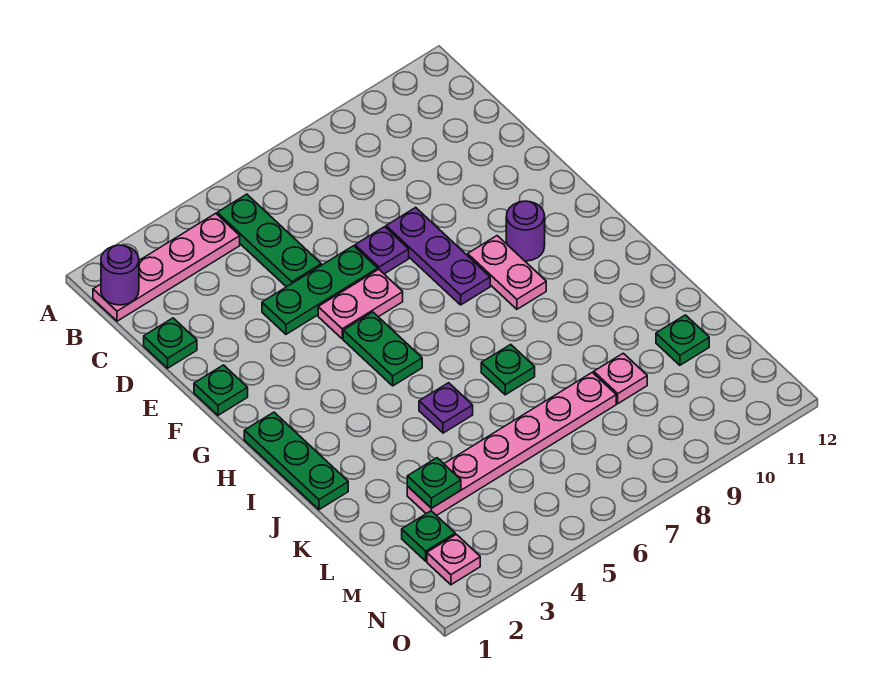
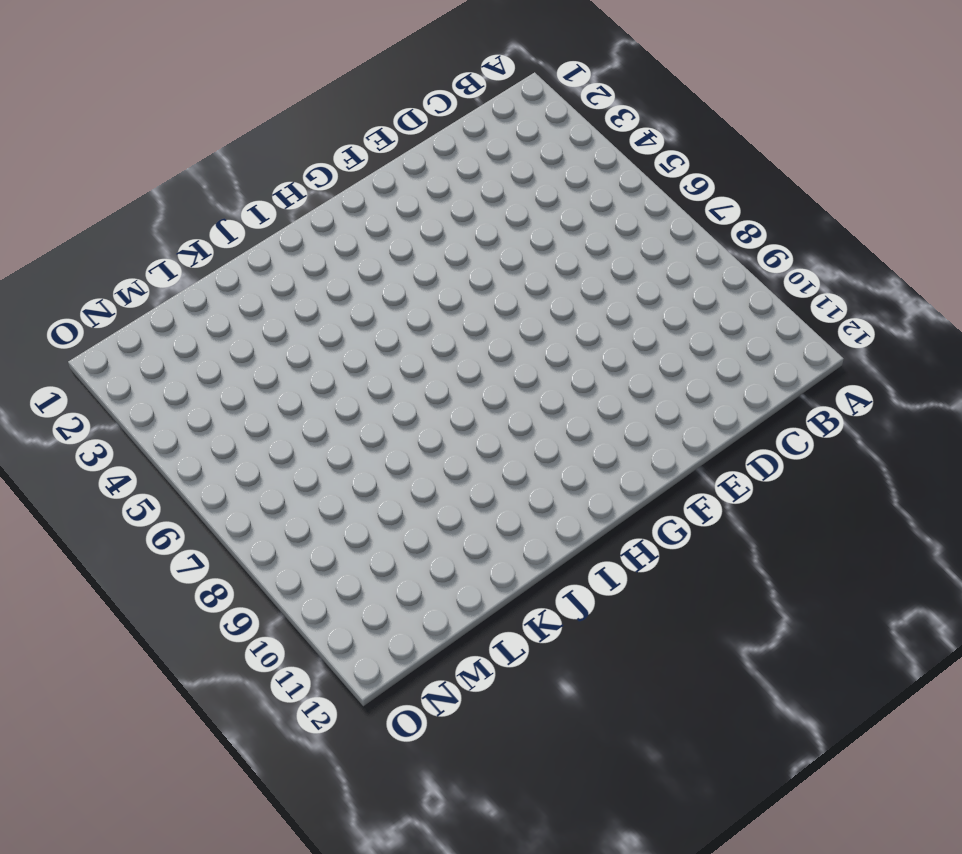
none -> pink plate B1:B4 level 1
none -> green plate B5:D5 level 1
none -> green plate D1 level 1

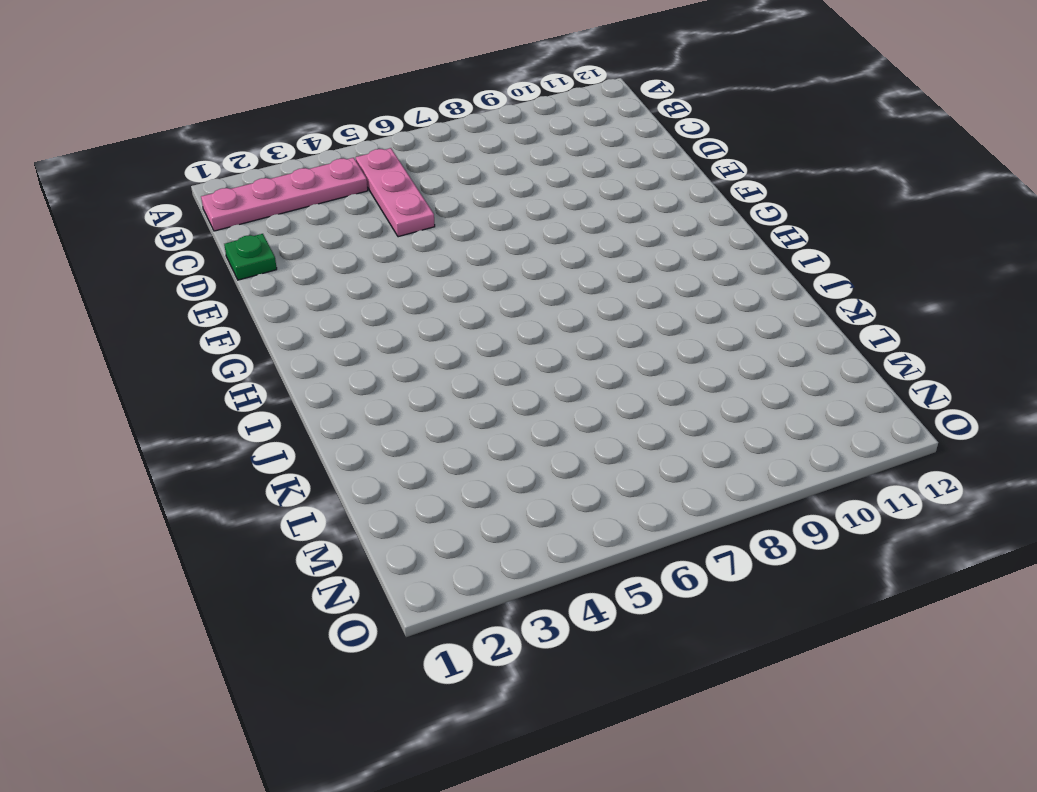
pink plate B5:D5 level 1 -> green plate B5:D5 level 1
none -> green plate E4:E6 level 1
none -> purple plate E7 level 1
none -> purple plate E8:G8 level 1

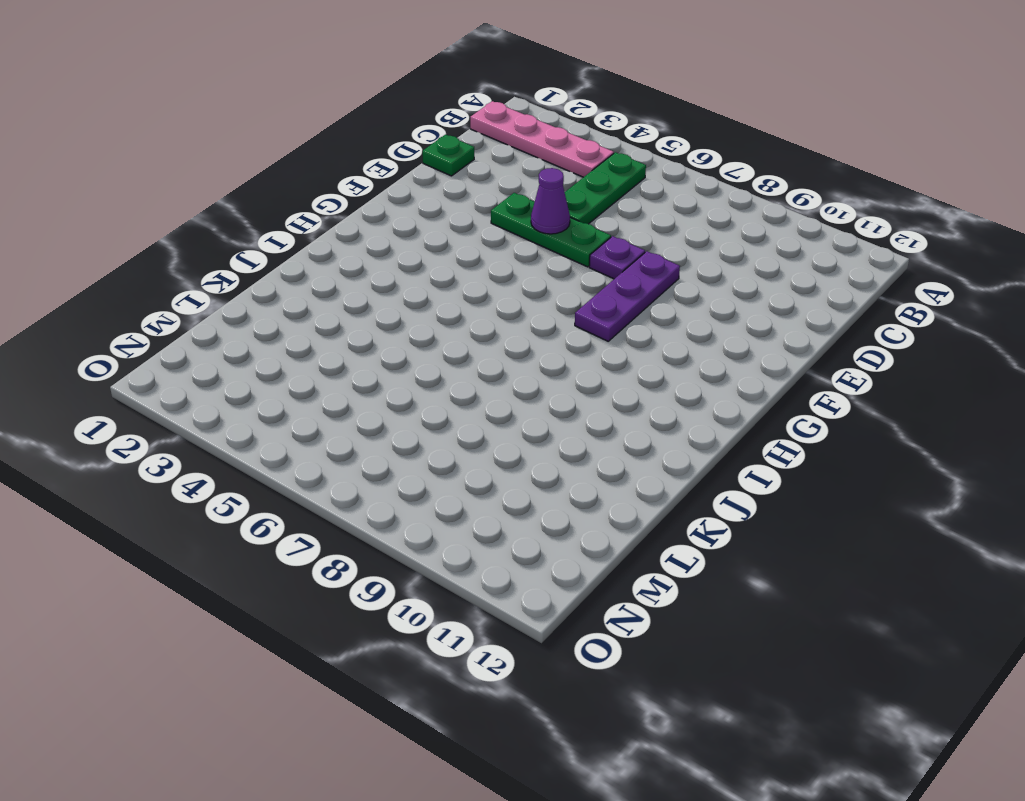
purple cone E5 level 2 -> none
none -> green plate F1 level 1
none -> pink plate F5:F6 level 1
none -> green plate G5:H5 level 1

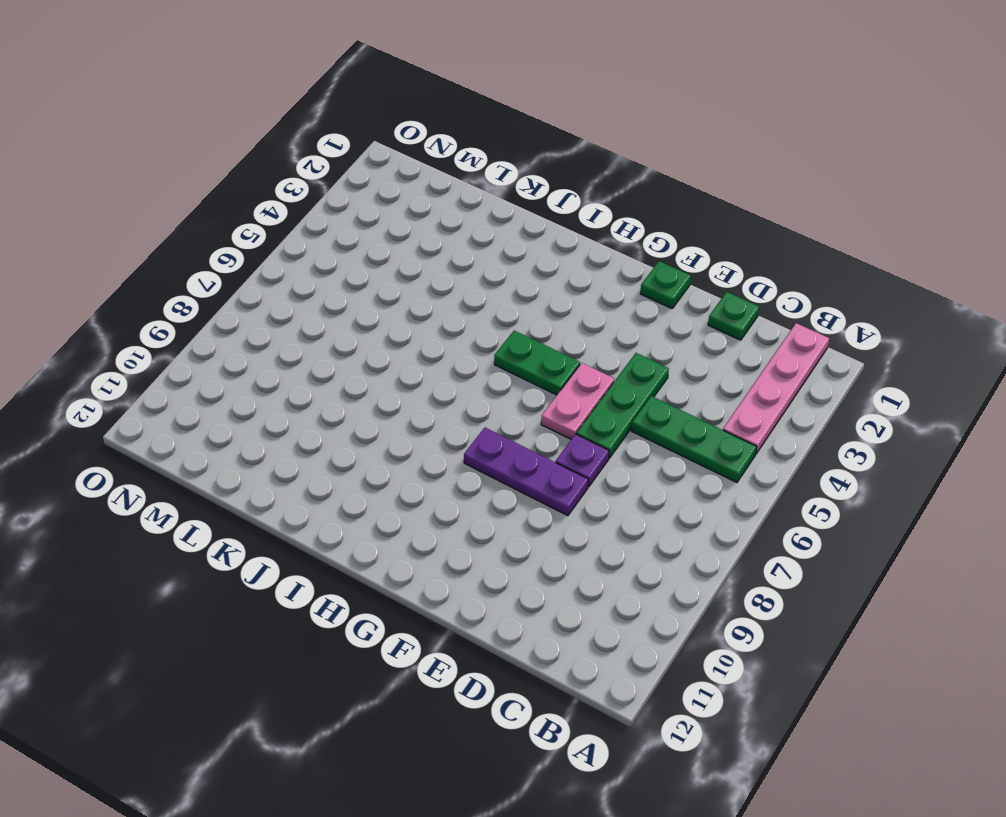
none -> pink plate G9:H9 level 1
none -> purple round brick G10 level 1
none -> green plate H1:J1 level 1

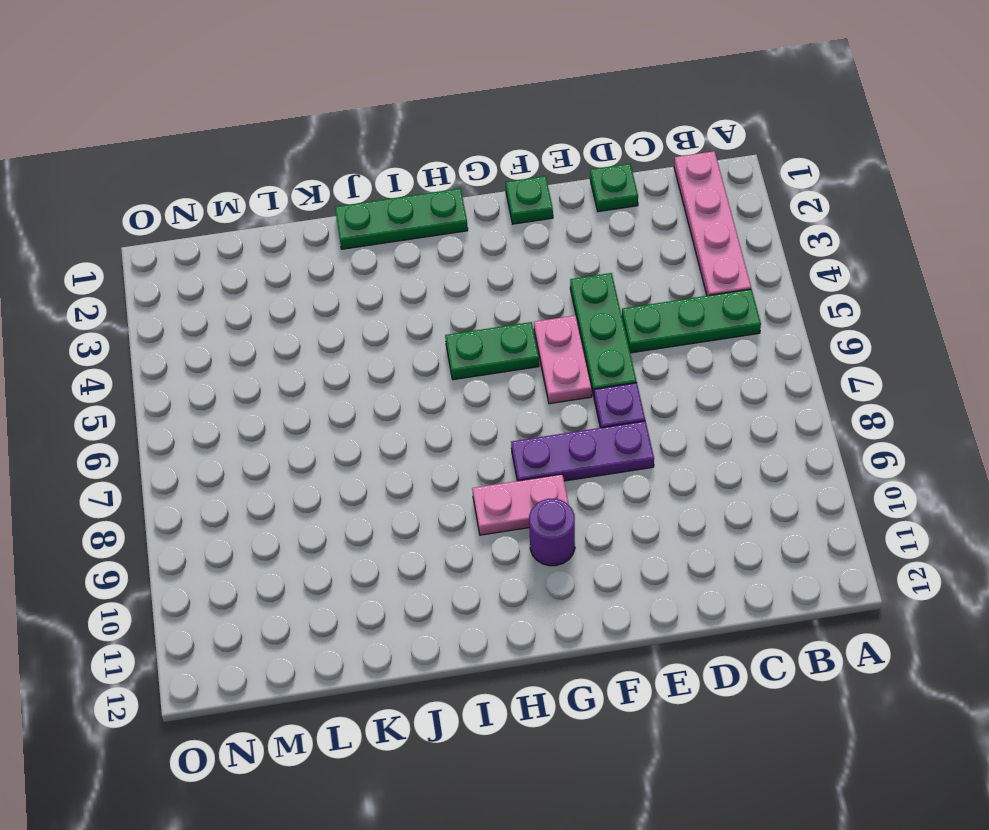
none -> purple plate J5 level 1
none -> green plate J7 level 1
none -> pink plate L3:L8 level 1

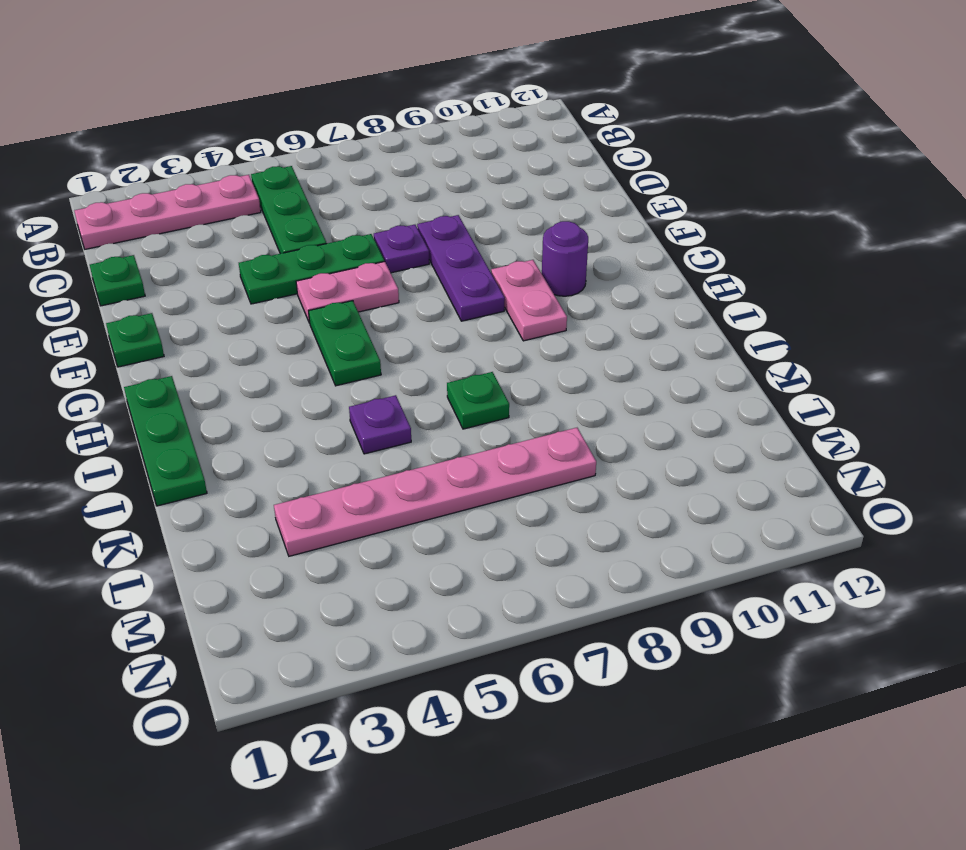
none -> pink plate L9 level 1
none -> green plate L11 level 1
none -> green plate M2 level 1

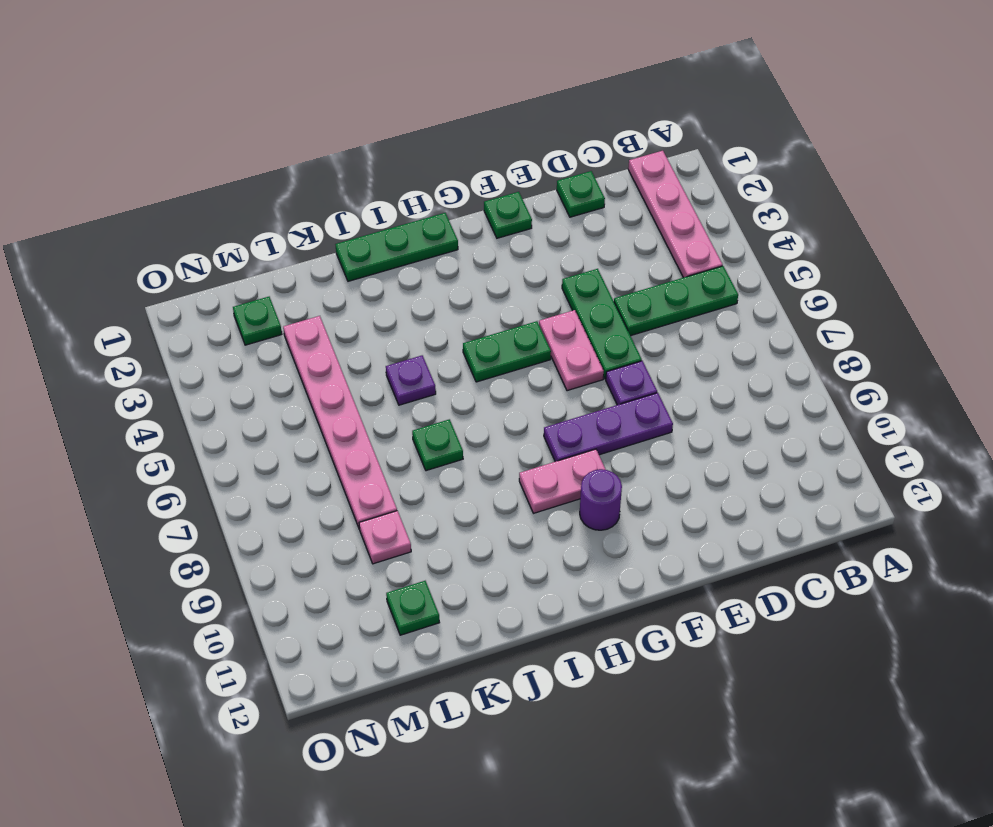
none -> pink plate N2 level 1
none -> purple round brick B1 level 2
none -> green plate L3 level 2

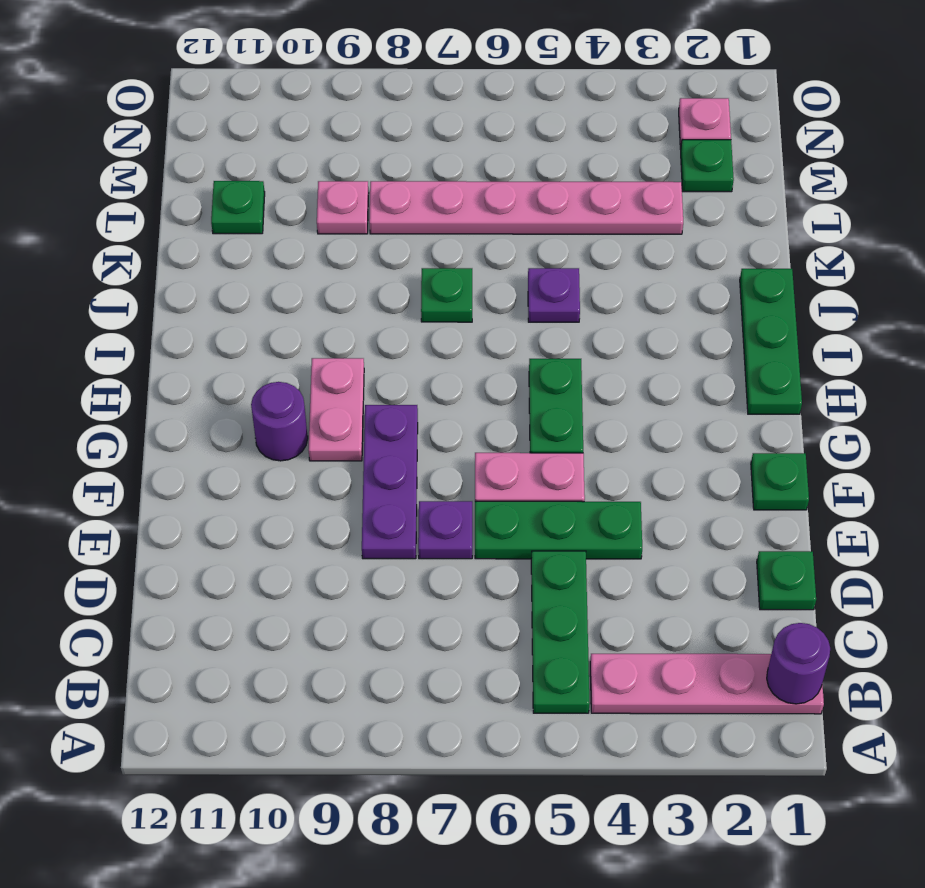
none -> green plate L3 level 2

